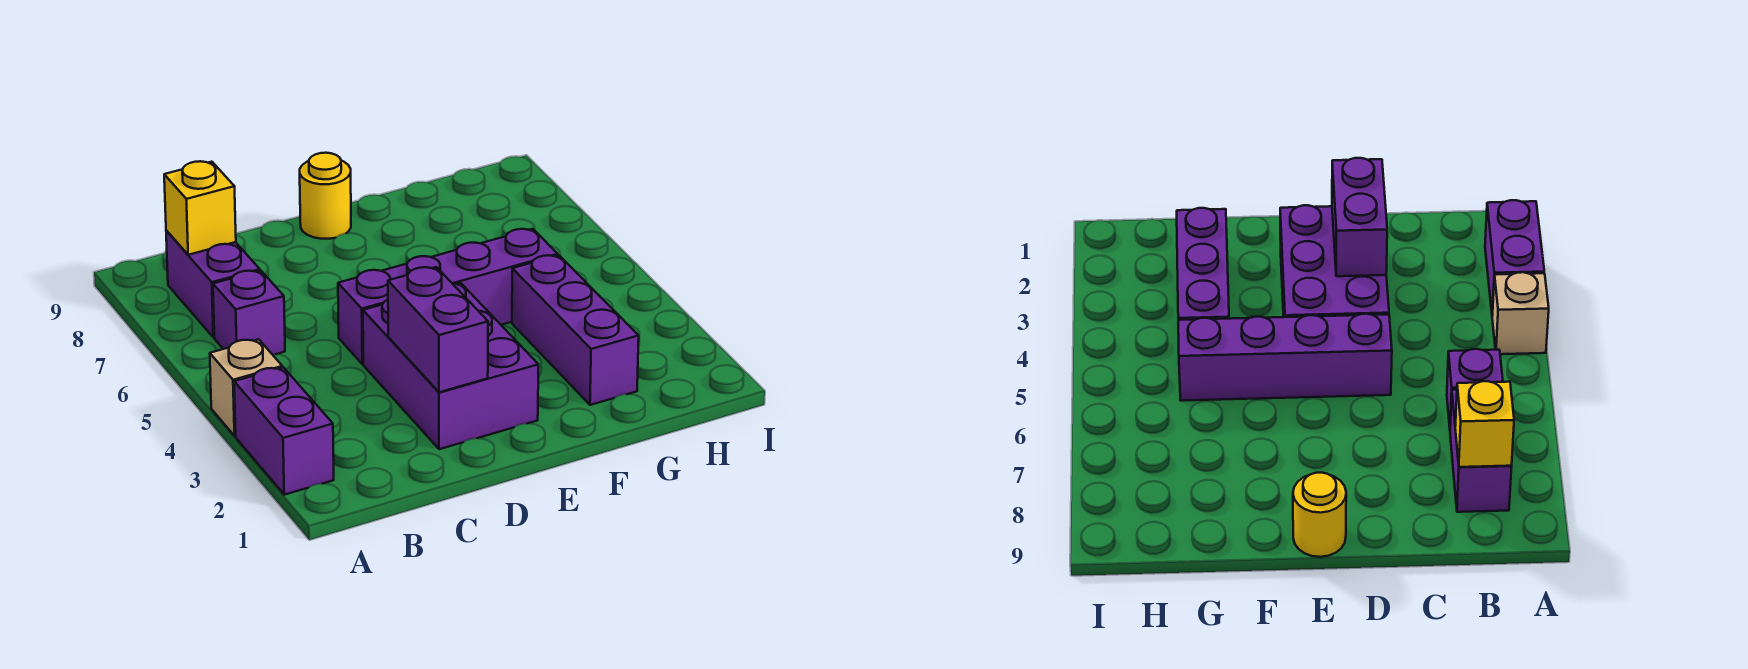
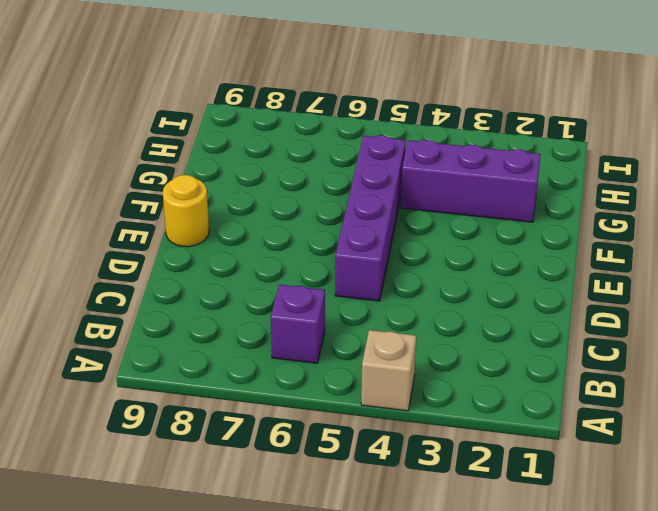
none -> purple brick A2:A3 level 1
none -> purple brick B7:B8 level 1

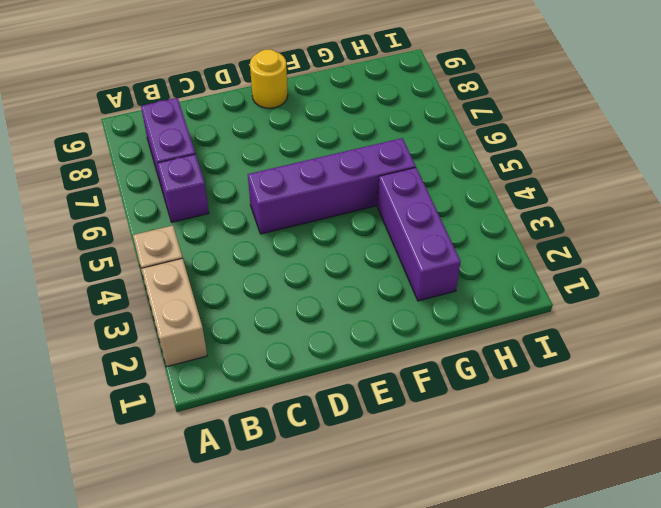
tan brick A2:A3 level 1 -> purple brick A2:A3 level 1
none -> purple brick D2:E4 level 1
none -> yellow brick B8 level 2

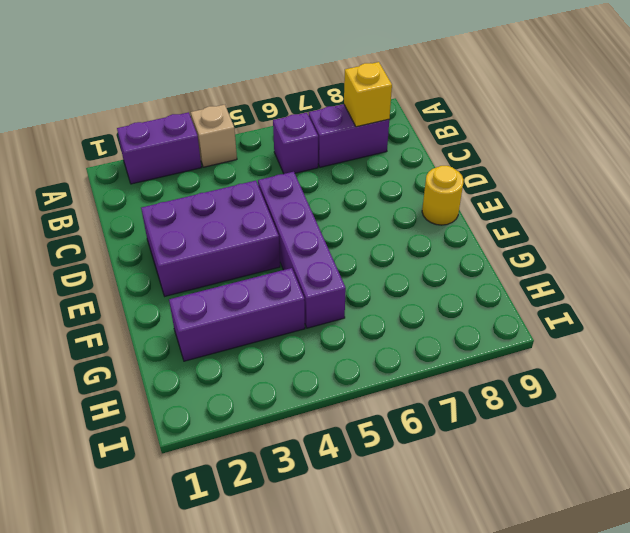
none -> purple brick D2:D3 level 2

